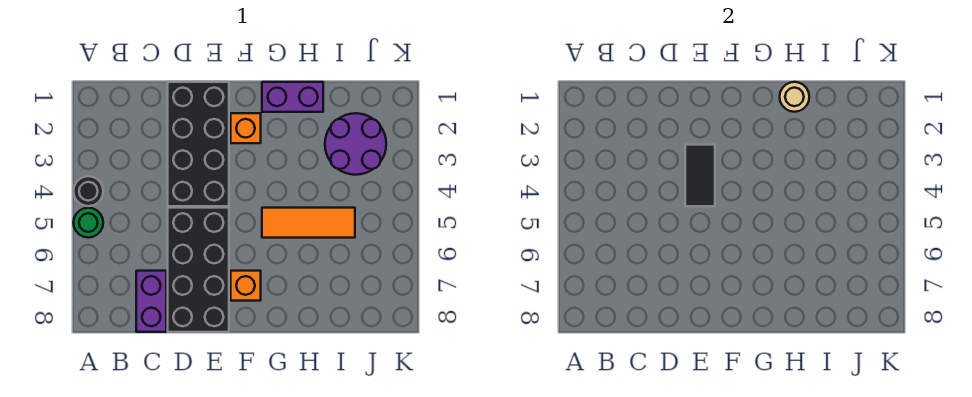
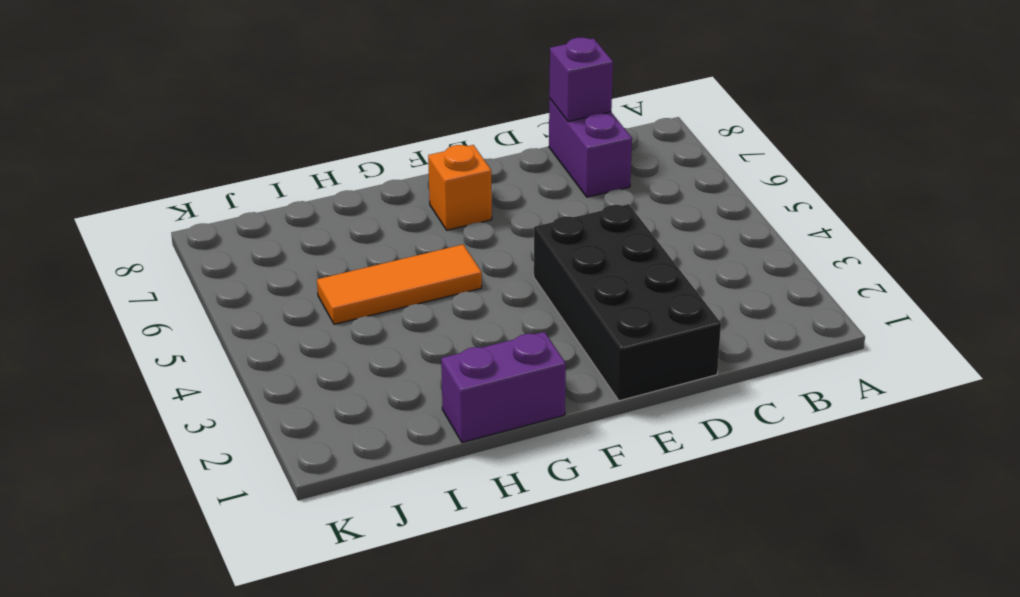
purple brick C8 level 2 -> none
none -> black round brick A4 level 1
none -> green round brick A5 level 1
none -> black brick D5:E8 level 1

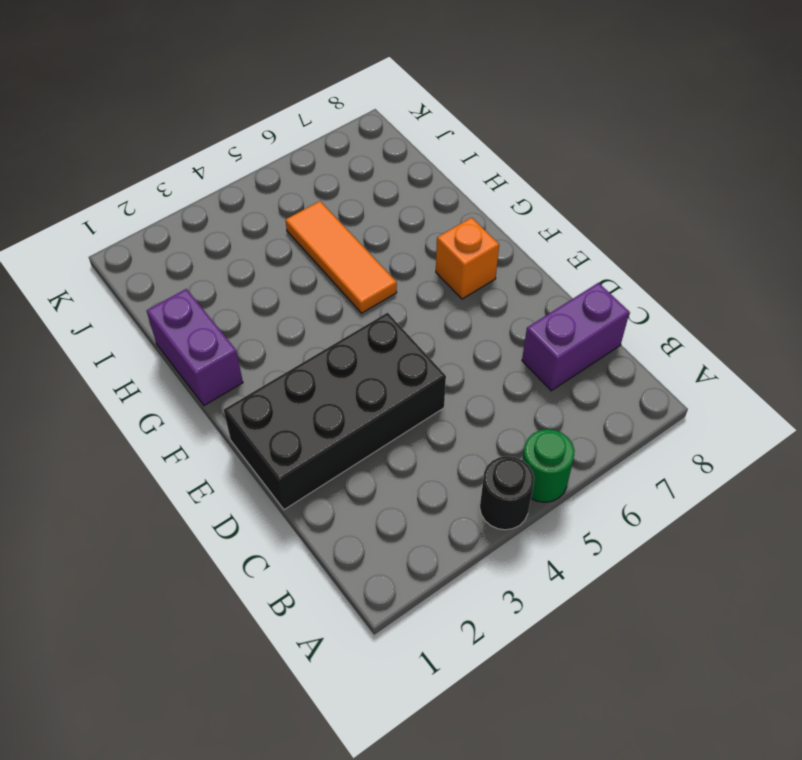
none -> black brick D5:E8 level 1
none -> orange brick F2 level 1
none -> purple round brick I2:J3 level 1

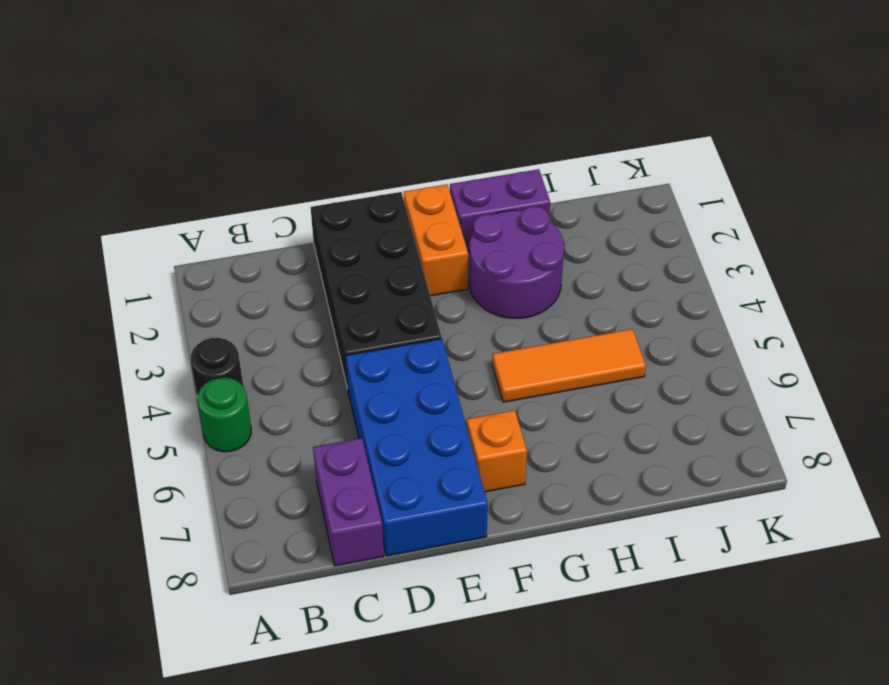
blue brick D5:E8 level 1 -> black brick D5:E8 level 1
orange brick F1:F2 level 1 -> orange brick F2 level 1
purple round brick G2:H3 level 1 -> purple round brick I2:J3 level 1
none -> black tile E3:E4 level 2
none -> tan round brick H1 level 2

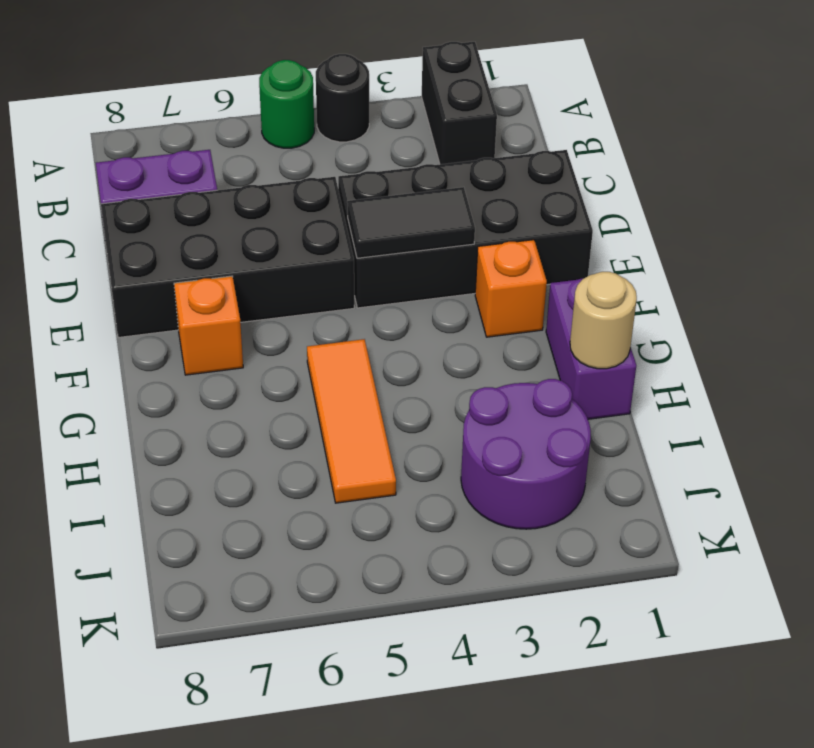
black brick A2:B2 level 1 -> none

